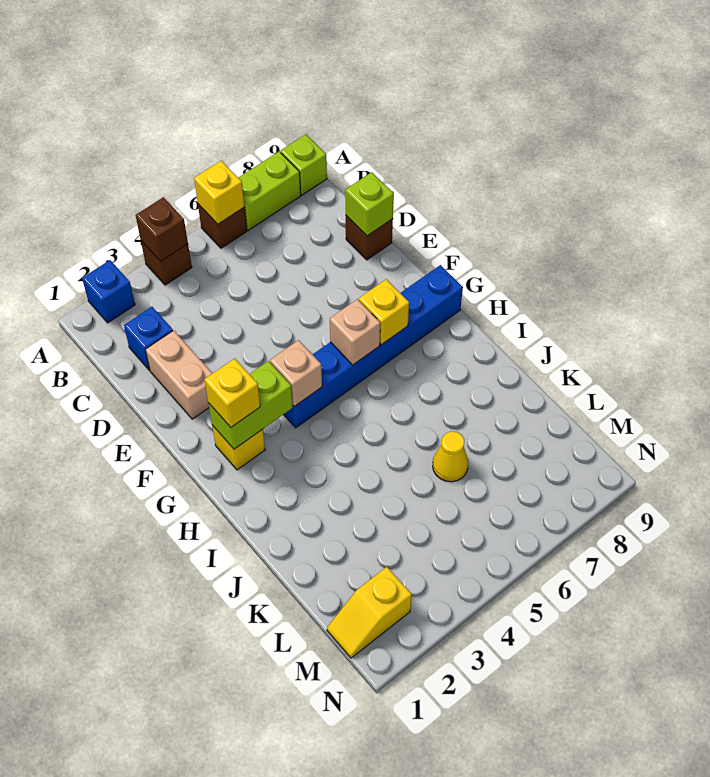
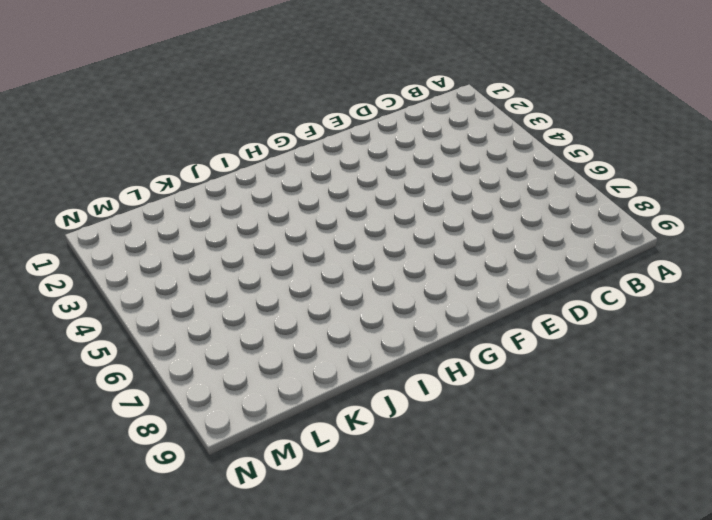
none -> blue brick A2 level 1
none -> brown brick A4 level 1
none -> brown brick A6 level 1

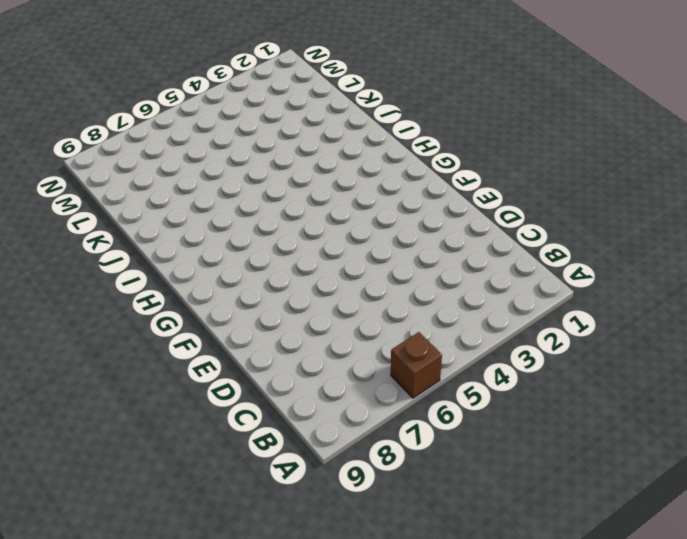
none -> blue brick A2 level 1
none -> brown brick A4 level 1
none -> lime brick A7:A8 level 1

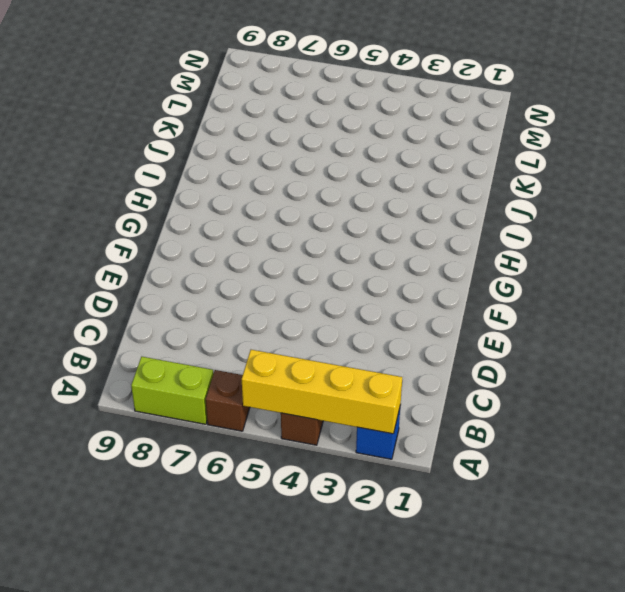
yellow brick A2:A5 level 2 -> brown brick A4 level 2
none -> lime brick A9 level 1
none -> blue brick C2 level 1
none -> tan brick D2:E2 level 1

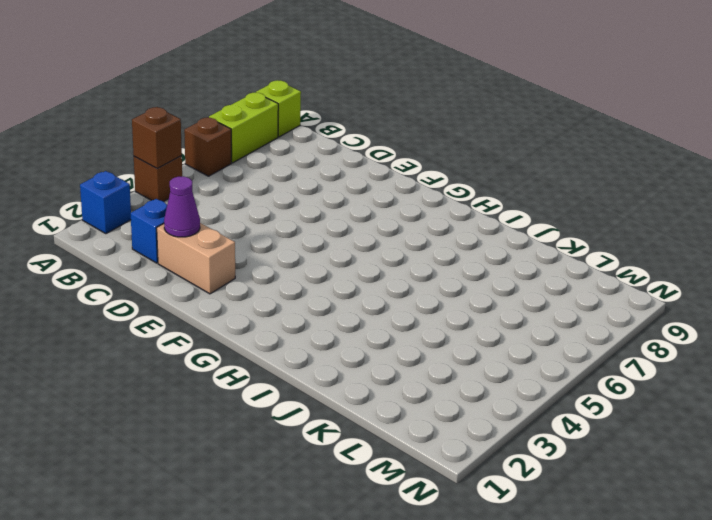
purple cone D2 level 2 -> none
none -> brown brick D9 level 1
none -> yellow brick G2 level 1
none -> blue brick G4:G9 level 1

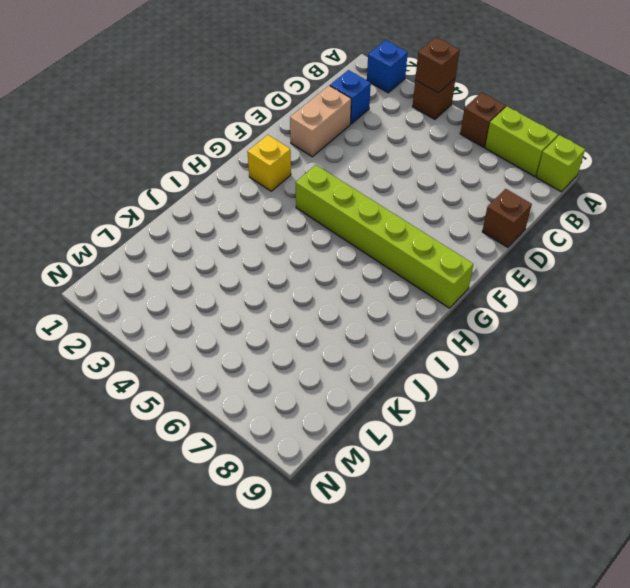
lime brick G4:G9 level 1 -> blue brick G4:G9 level 1
none -> yellow cone K6 level 1
none -> yellow slope M1:M2 level 1 top 2
none -> yellow brick A6 level 2

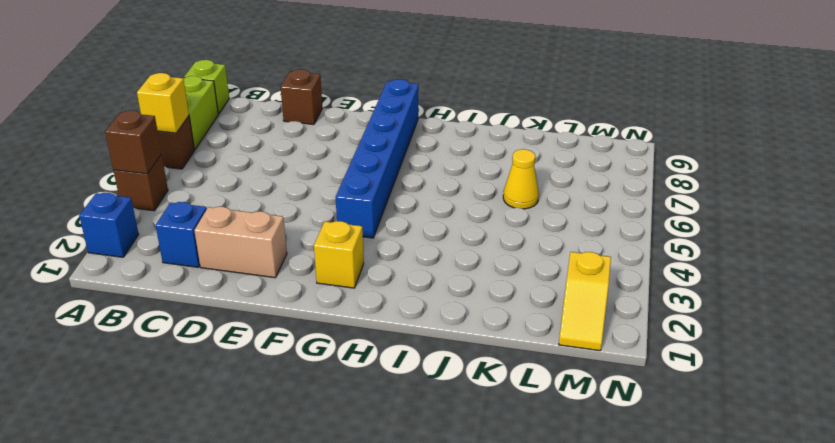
none -> lime brick D9 level 2
none -> lime brick G2:G3 level 2
none -> tan brick G4 level 2

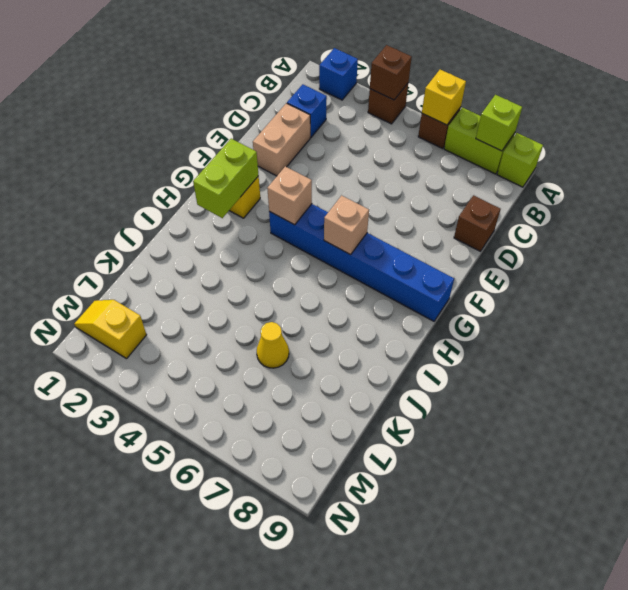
lime brick A8 level 2 -> lime brick D9 level 2
lime brick G2:H2 level 2 -> lime brick G2:G3 level 2
none -> yellow brick G7 level 2
none -> yellow brick G2 level 3

